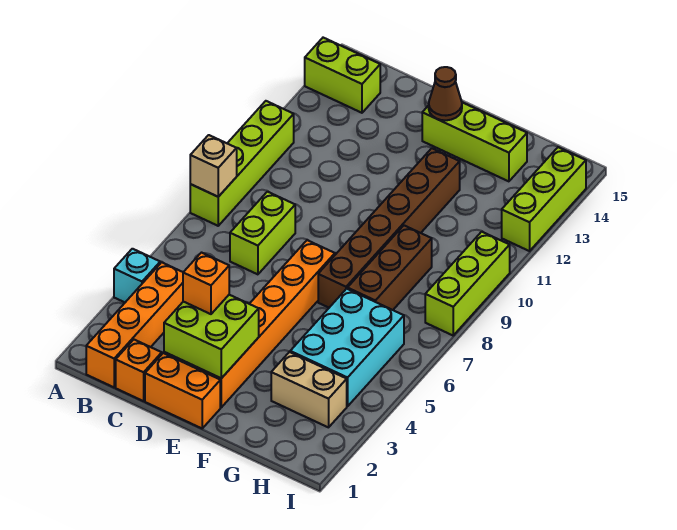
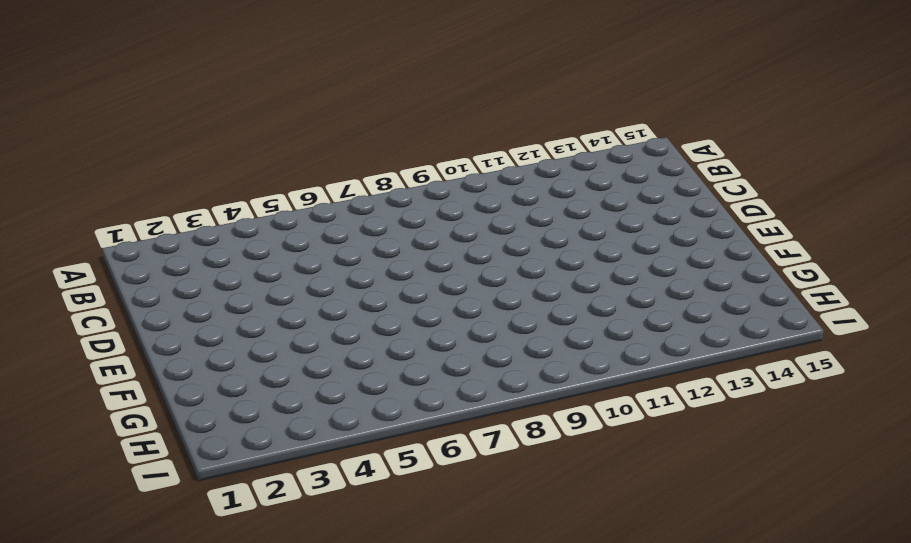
none -> cyan brick A4 level 1
none -> lime brick A8:A11 level 1
none -> lime brick A14:B14 level 1

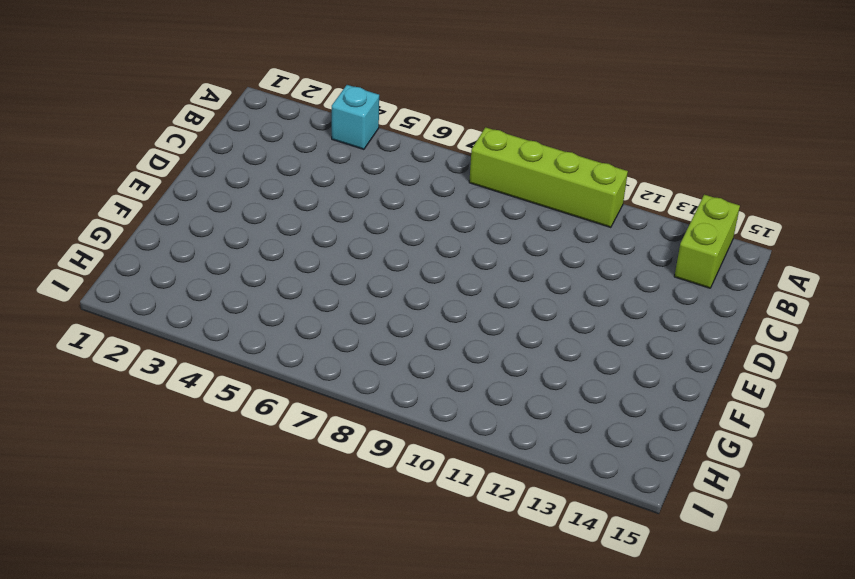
none -> orange brick B1:B4 level 1
none -> orange brick C1 level 1
none -> lime brick C7:C8 level 1

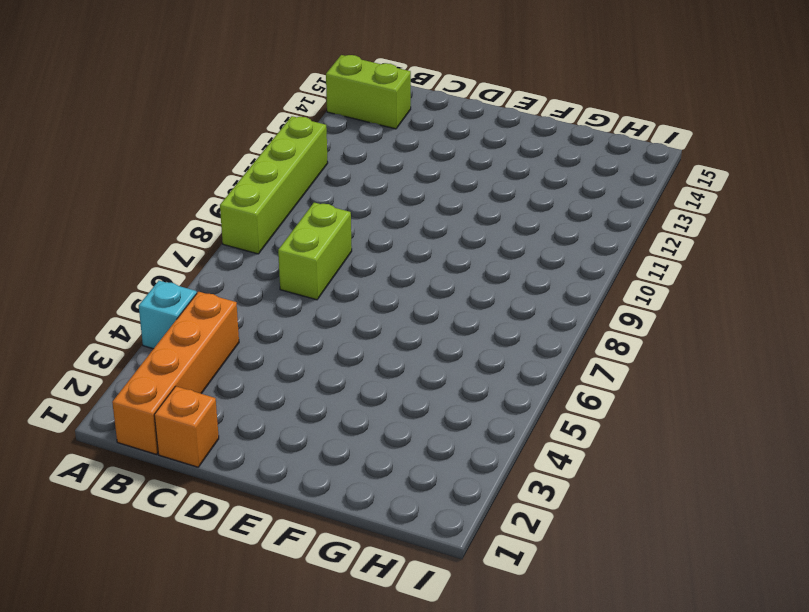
none -> orange brick D1:E1 level 1
none -> orange brick E2:E7 level 1
none -> lime brick E14:G14 level 1

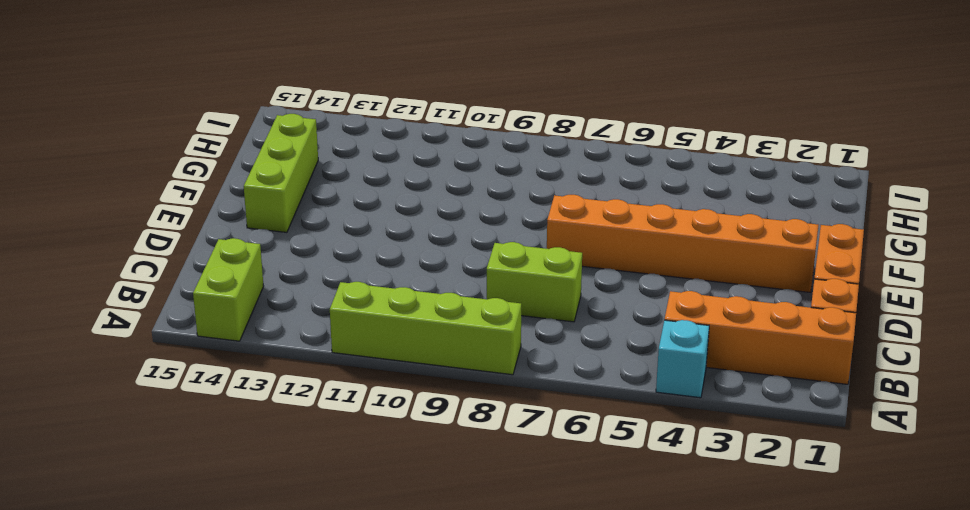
none -> brown brick F7:F12 level 1
none -> tan brick G3:H3 level 1
none -> cyan brick G4:H6 level 1

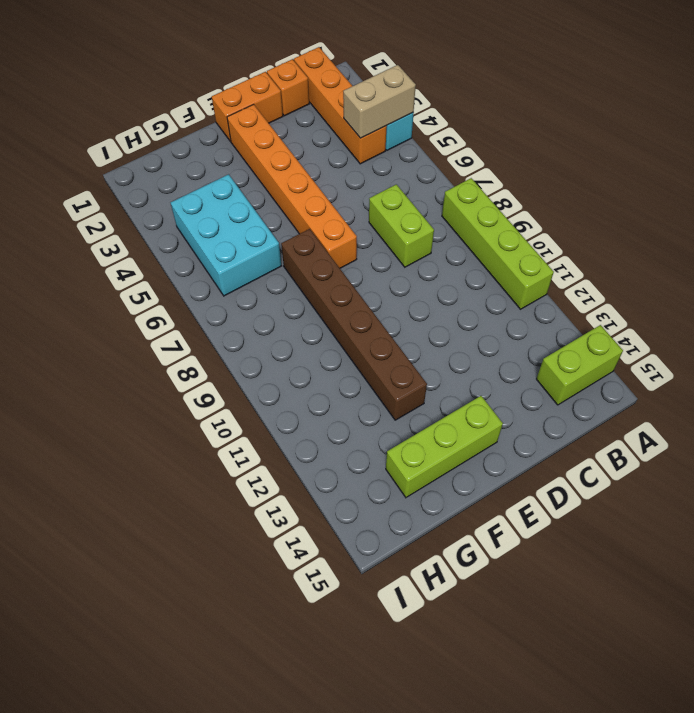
tan brick A4:B4 level 2 -> tan brick G3:H3 level 1
none -> brown brick G7:G9 level 1
none -> lime brick I8:I10 level 1
none -> lime brick I12:I14 level 1

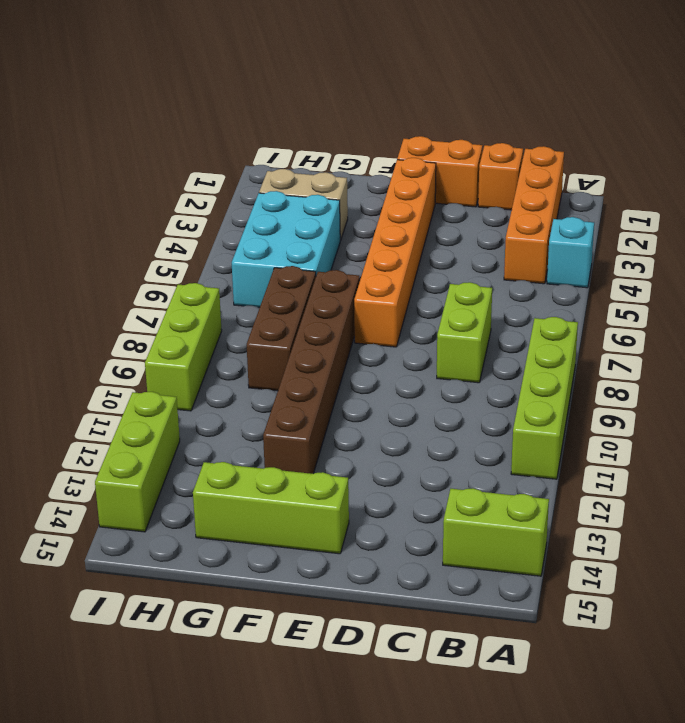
none -> tan brick A8 level 2
none -> lime brick D2:E3 level 2
none -> brown cone E14 level 2

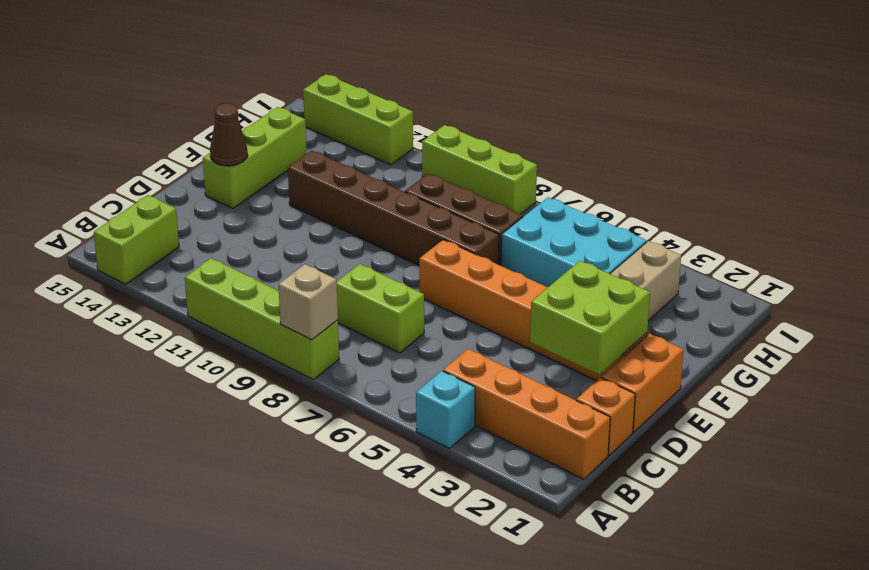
none -> orange brick D3 level 3

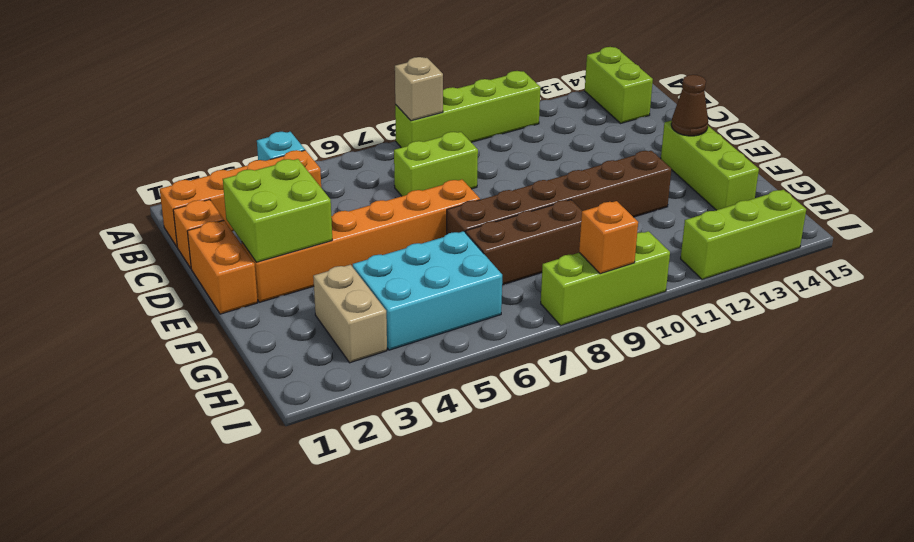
orange brick I9 level 2 -> orange brick D3 level 3

